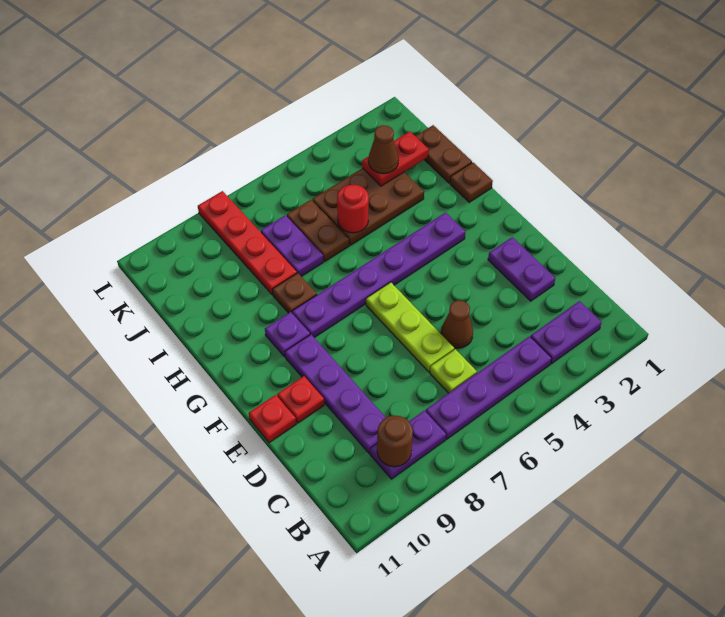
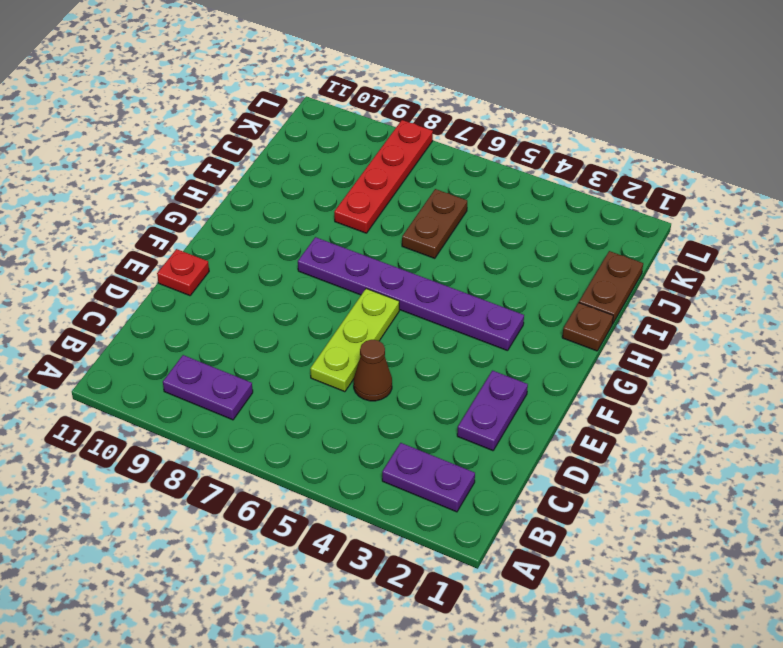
none -> purple plate B4:B7 level 1
none -> lime plate C6 level 1
none -> purple plate C9:F9 level 1

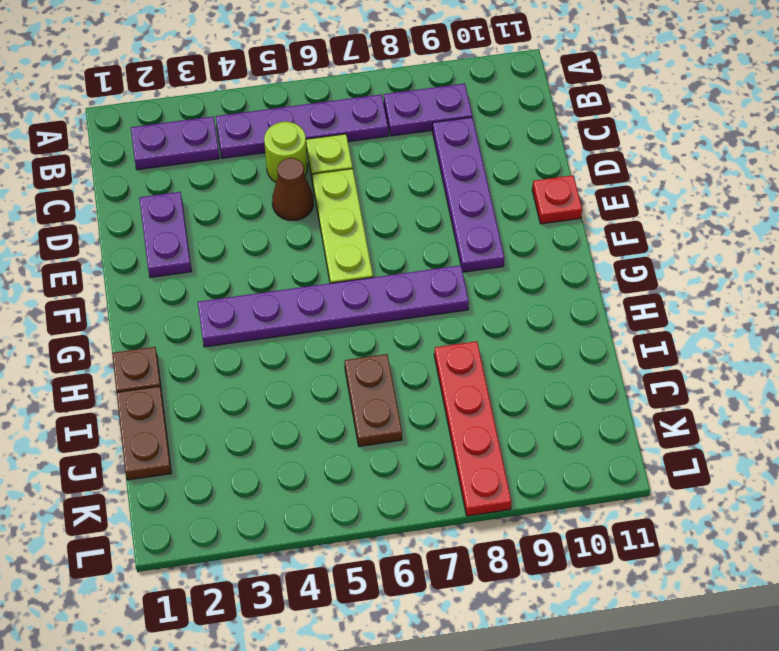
lime round brick C5 level 1 -> none
none -> red plate E10 level 1
none -> purple plate G9 level 1
none -> brown plate H8 level 1

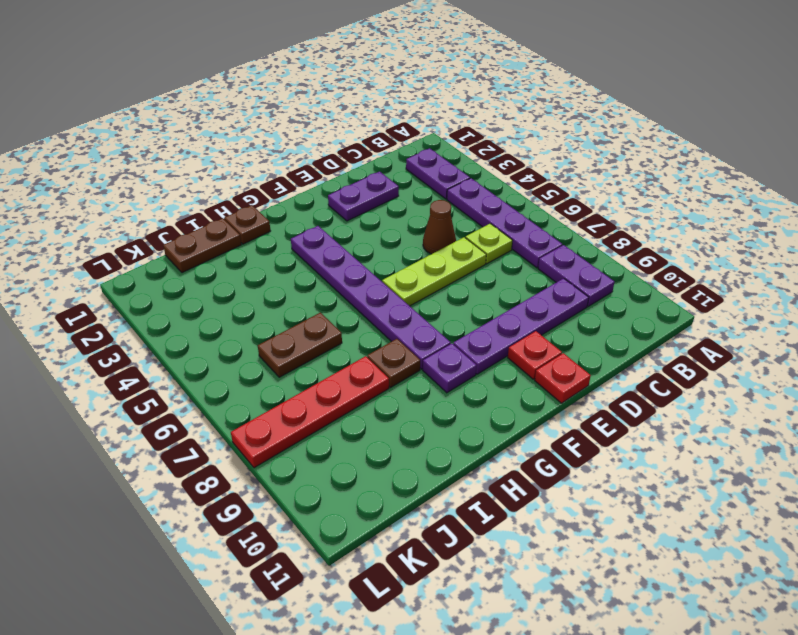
none -> brown plate I3:J5 level 1
none -> purple plate I7:J7 level 1
none -> brown round brick B9 level 2

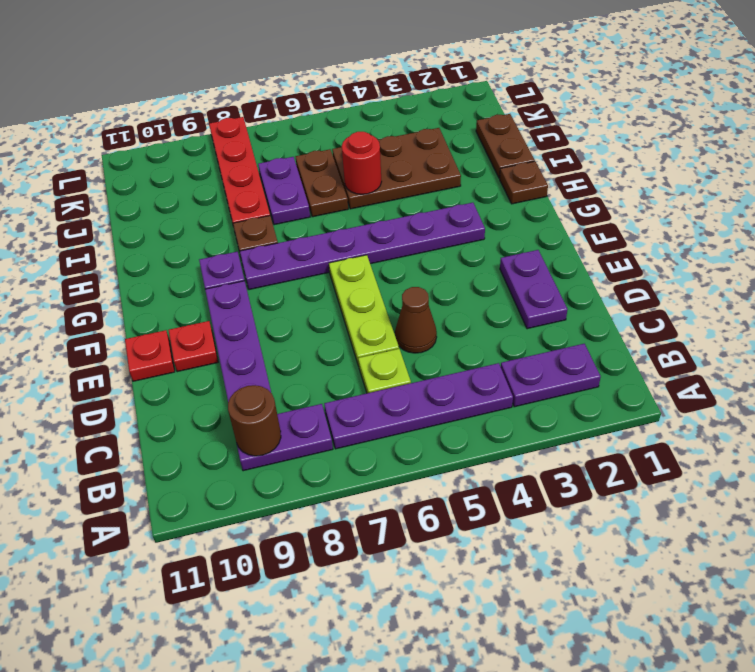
none -> red plate J2:J3 level 2
none -> brown cone J3 level 3

